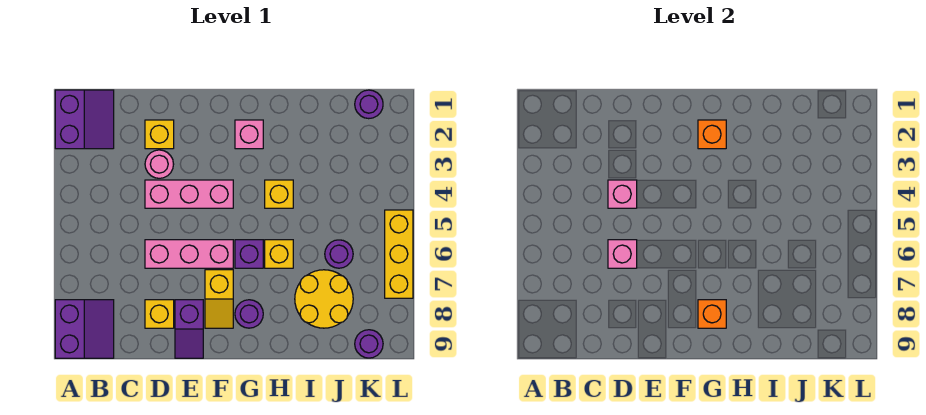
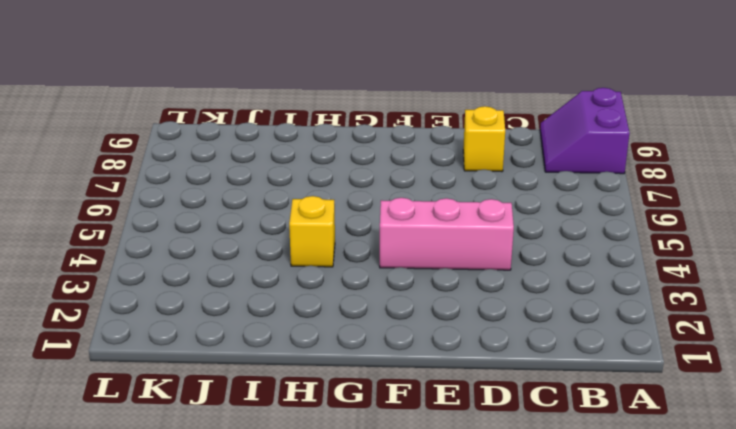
none -> purple slope A1:B2 level 1 top A
none -> yellow brick D2 level 1
none -> pink round brick D3 level 1

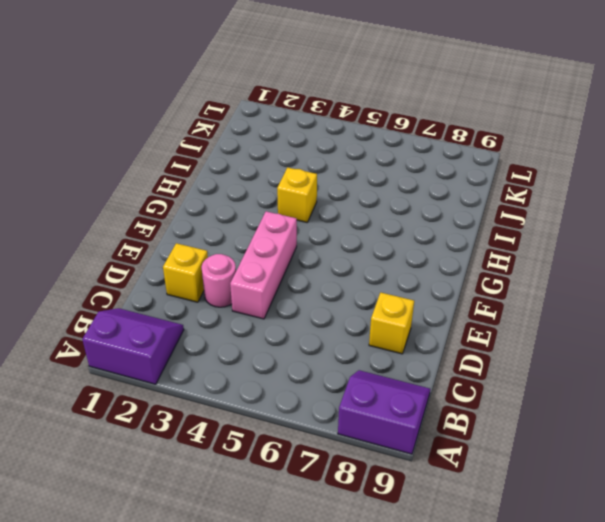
none -> pink brick D6:F6 level 1
none -> purple slope E8:E9 level 1 top 8
none -> yellow slope F7:F8 level 1 top 7

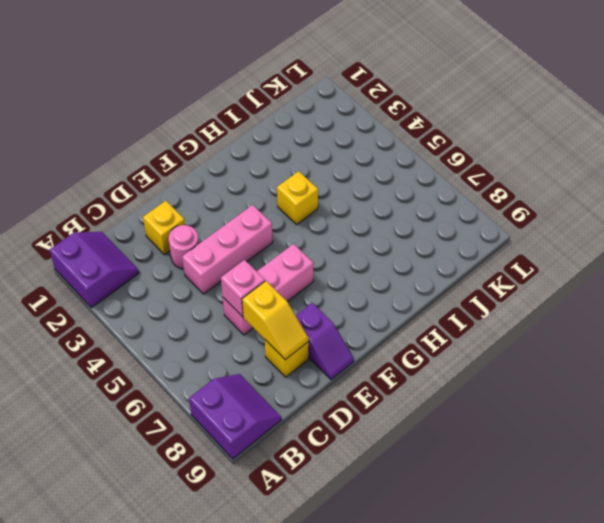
yellow slope D7:D8 level 2 top 7 -> yellow slope F7:F8 level 1 top 7
none -> pink brick G2 level 1
none -> purple brick G6 level 1
none -> purple round brick G8 level 1

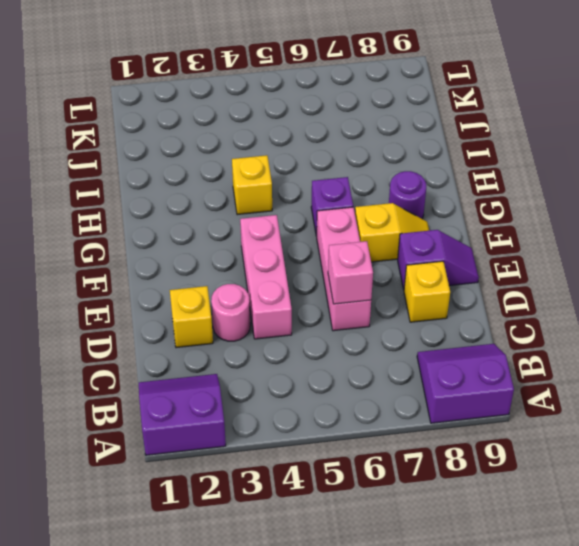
none -> pink brick G2 level 1
none -> yellow brick H6 level 1
none -> yellow round brick I7:J8 level 1

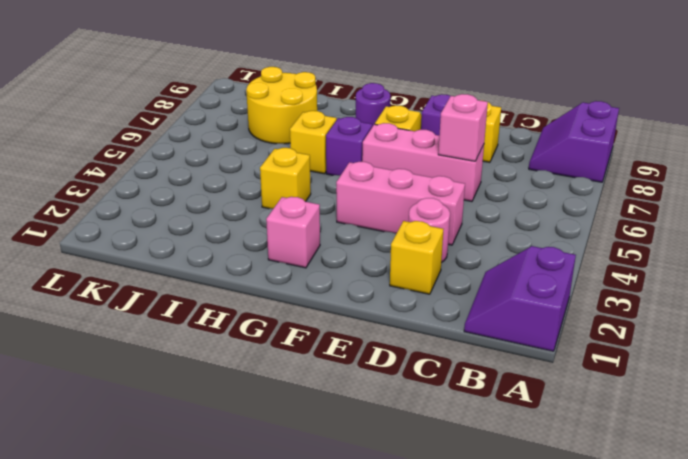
none -> purple round brick J6 level 1
none -> purple round brick K1 level 1
none -> purple round brick K9 level 1

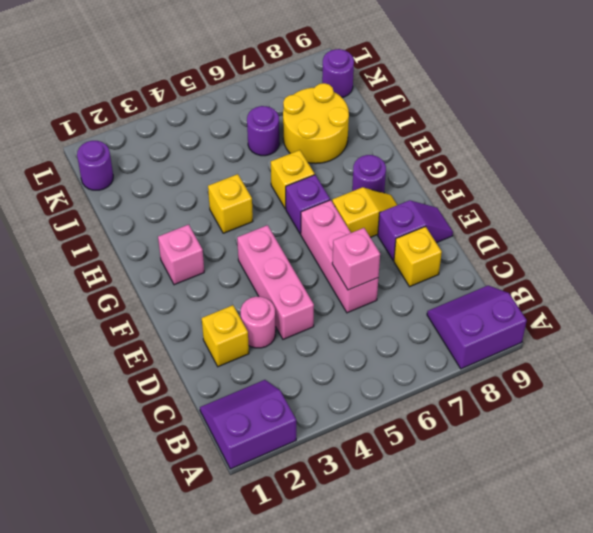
none -> yellow brick L5:L7 level 1
none -> pink brick D4 level 2
none -> orange brick G2 level 2

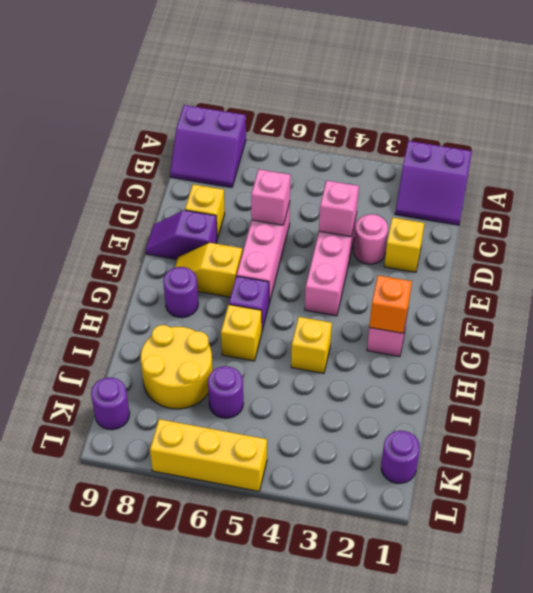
none -> orange brick G8 level 2

